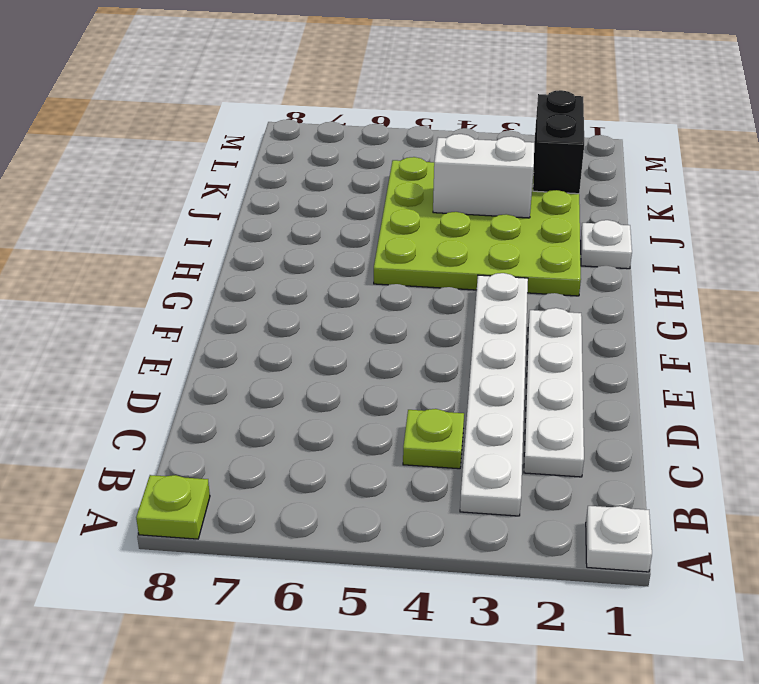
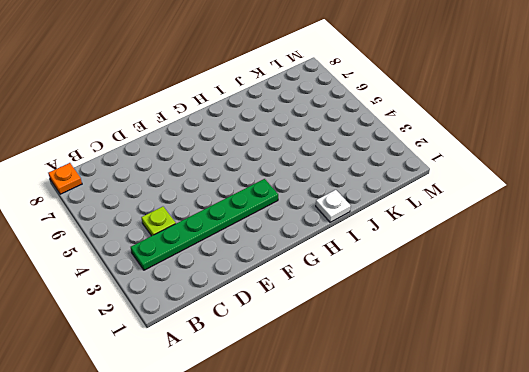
orange plate A8 level 1 -> lime plate A8 level 1
green plate B3:G3 level 1 -> white plate B3:G3 level 1
none -> white plate A1 level 1
none -> white plate C2:F2 level 1

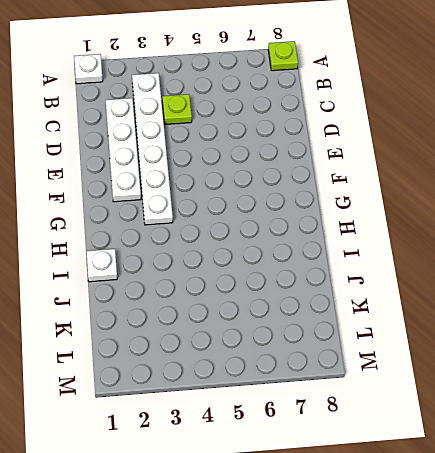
none -> lime plate H2:K5 level 1
none -> white brick J3:J4 level 2

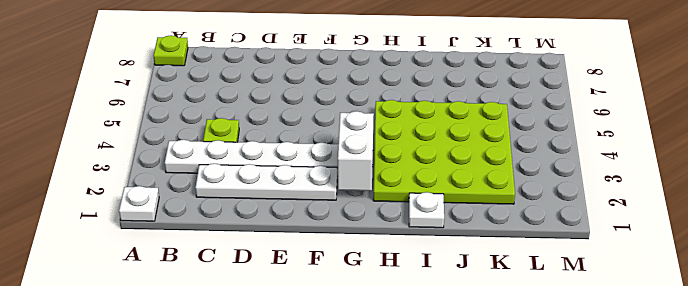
white brick G2:G3 level 2 -> white brick J3:J4 level 2
none -> black brick K2:L2 level 2

